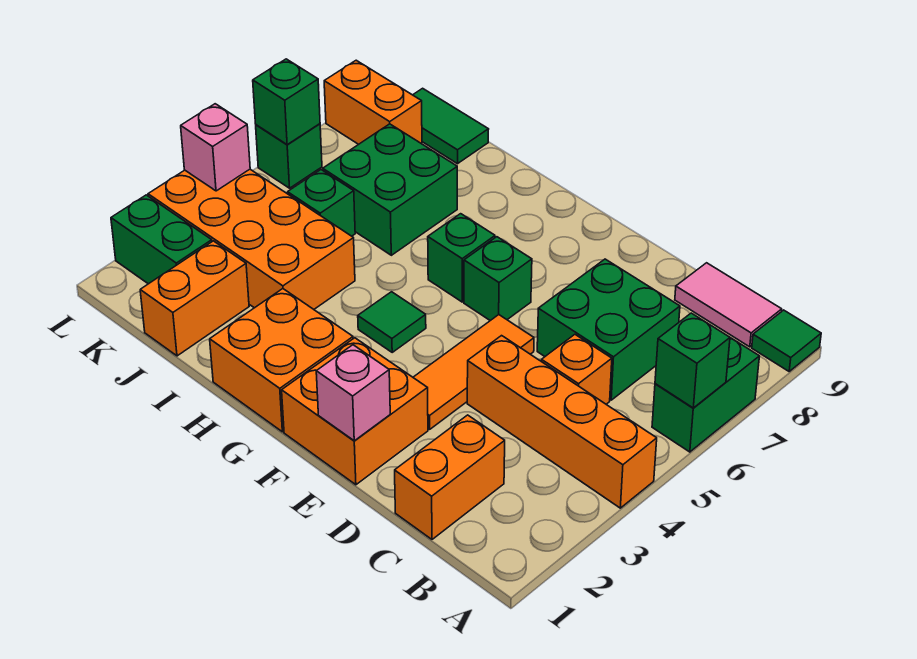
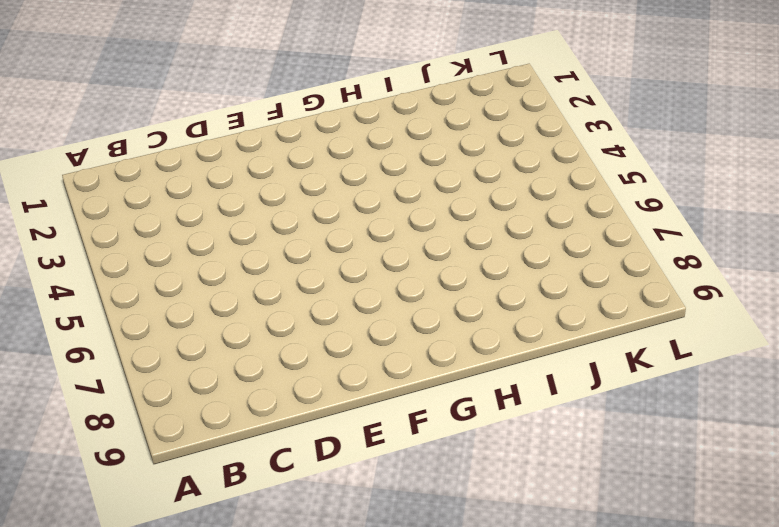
none -> orange brick A4:D4 level 1
none -> green brick A6:A7 level 1
none -> green tile A9 level 1

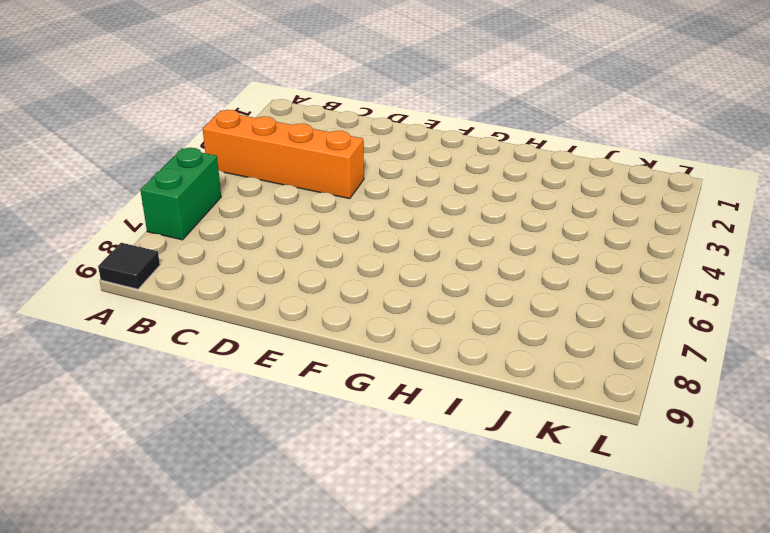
black tile A9 level 1 -> green tile A9 level 1
none -> pink tile B9:C9 level 1
none -> orange brick C1:C2 level 1
none -> orange brick C5 level 1

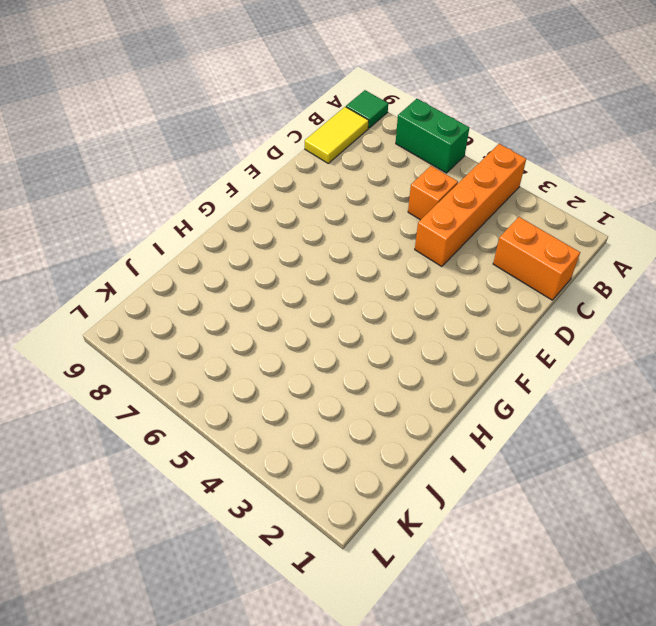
yellow tile B9:C9 level 1 -> pink tile B9:C9 level 1
none -> green brick C6:D7 level 1
none -> orange brick E1:F2 level 1
none -> orange tile E3:E5 level 1

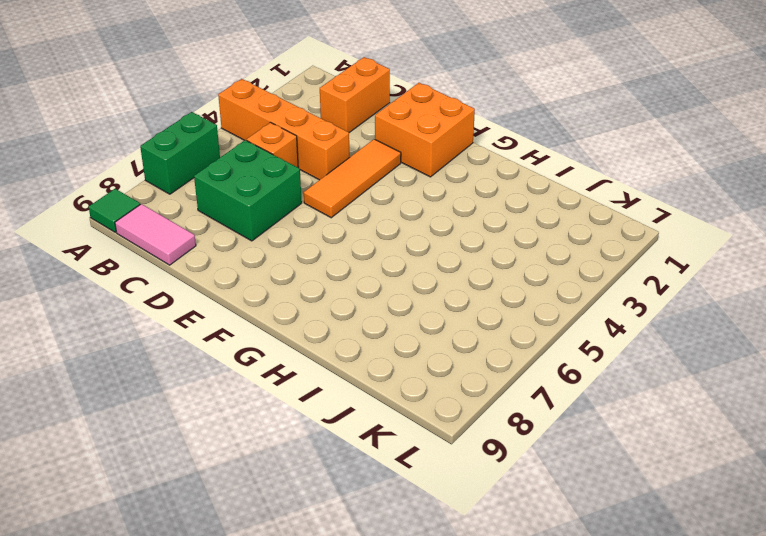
none -> green brick F6 level 1
none -> orange brick G1:H2 level 1
none -> green tile G4 level 1

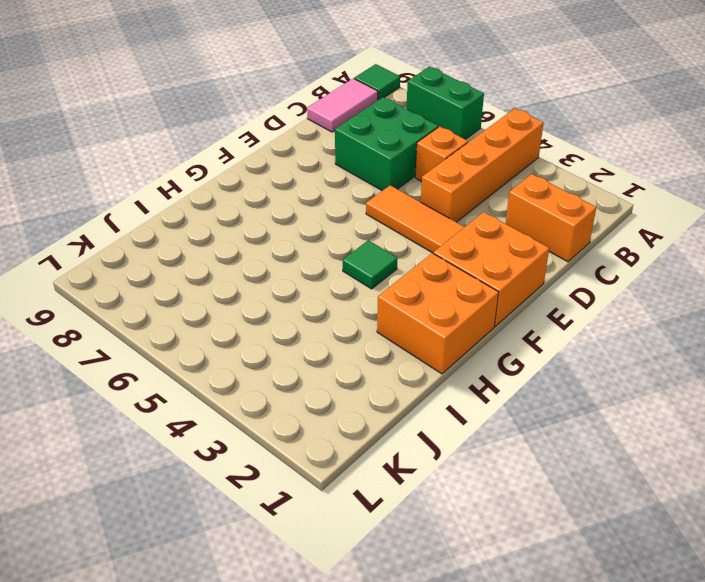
none -> green brick F6 level 1
none -> green brick G6 level 1
none -> orange brick I3:L4 level 1

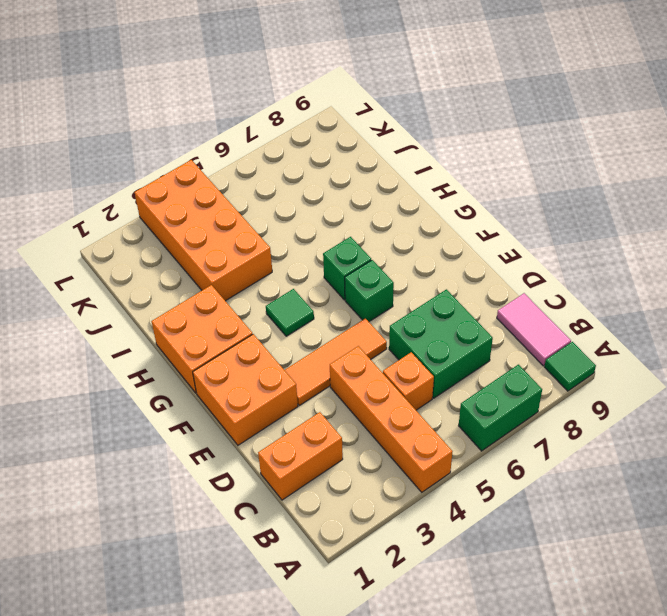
none -> green brick I6:J7 level 1
none -> orange brick J1:J2 level 1
none -> green brick J5 level 1

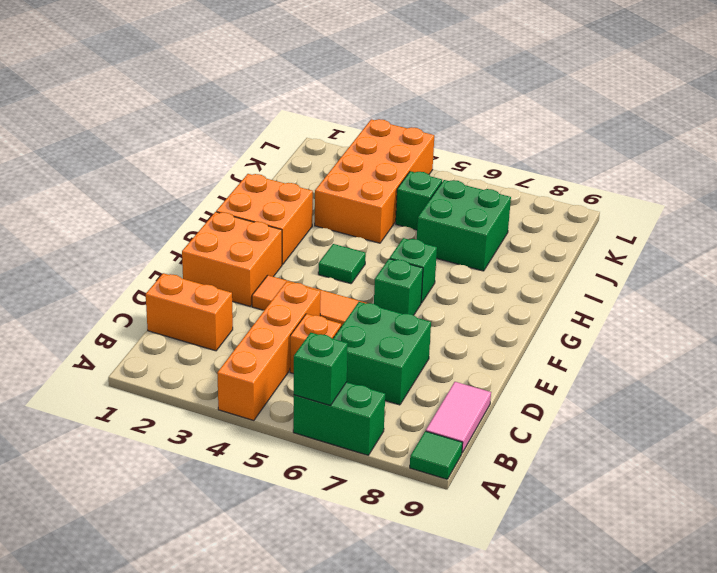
none -> orange brick J1:J2 level 1
none -> green tile J9:K9 level 1
none -> green brick K2:L2 level 1

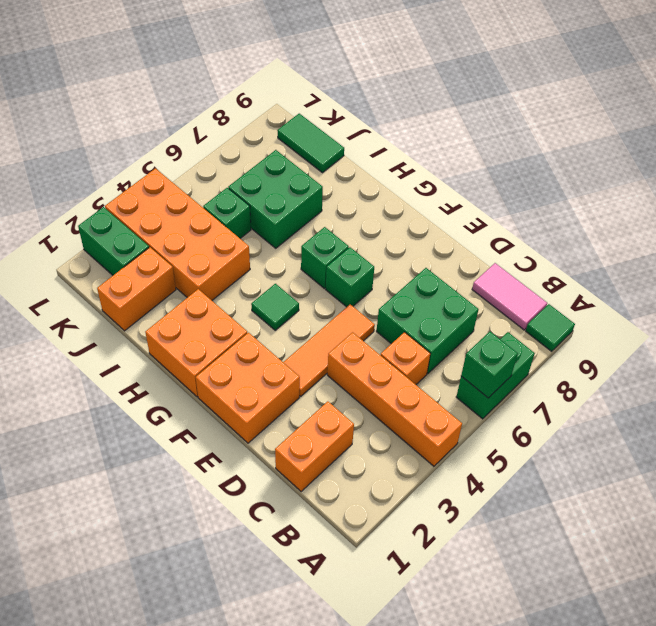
none -> orange brick K8:L8 level 1
none -> green brick L6 level 1
none -> pink brick E1 level 2

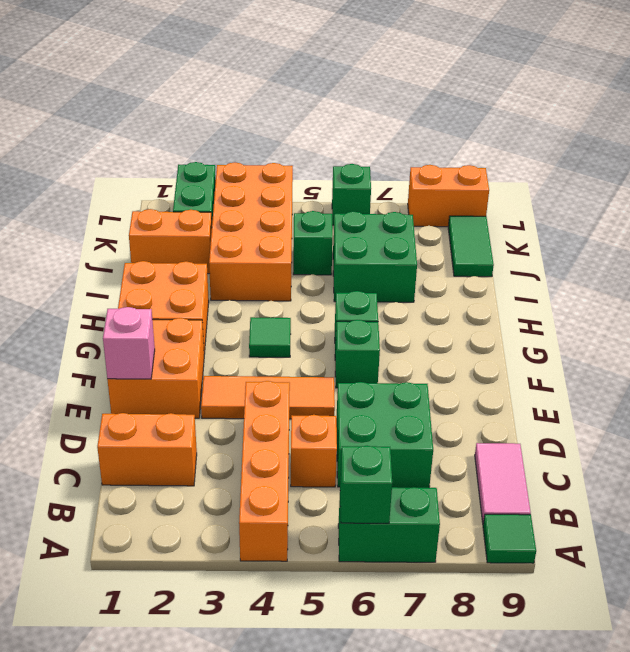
orange brick L8:L9 level 1 -> orange brick K8:L8 level 1
none -> pink brick L4 level 2
none -> green brick L6 level 2

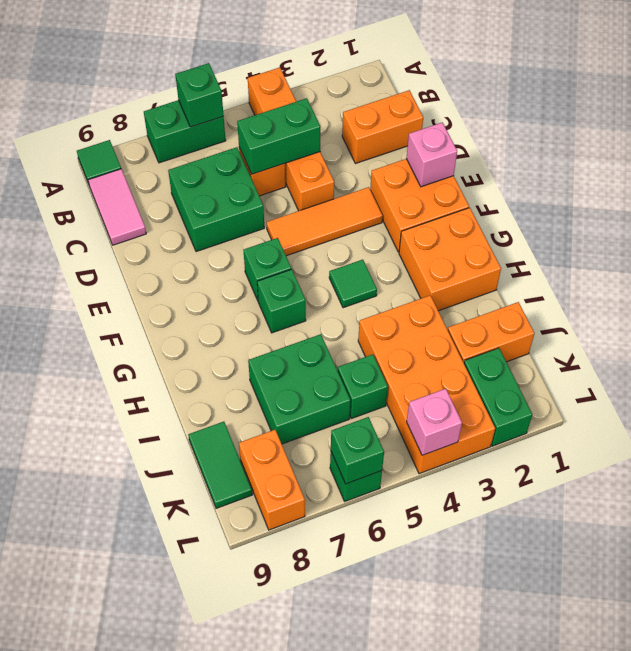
green brick C4:C5 level 2 -> none

